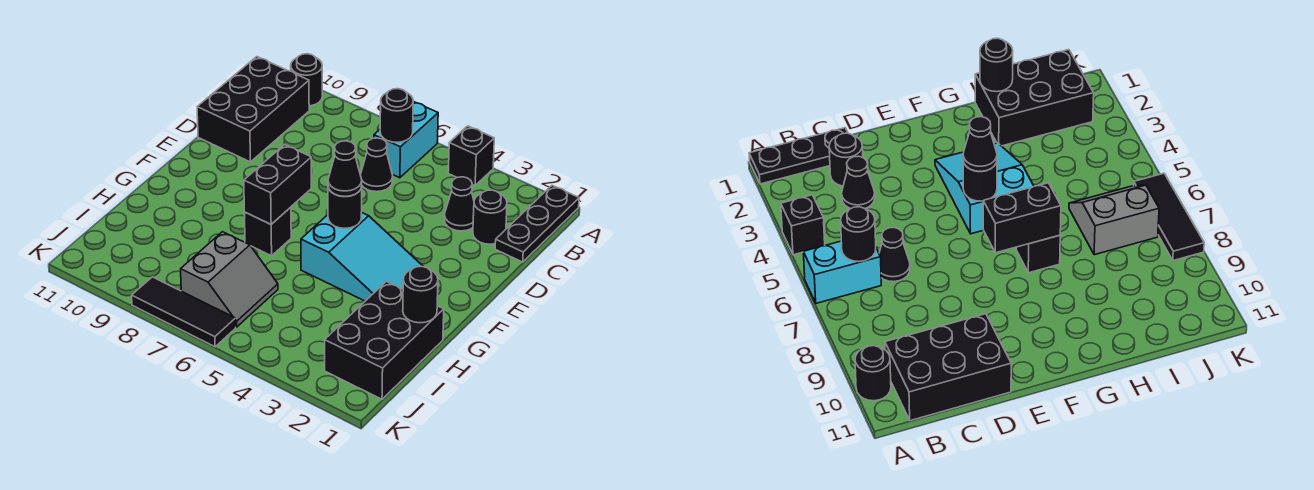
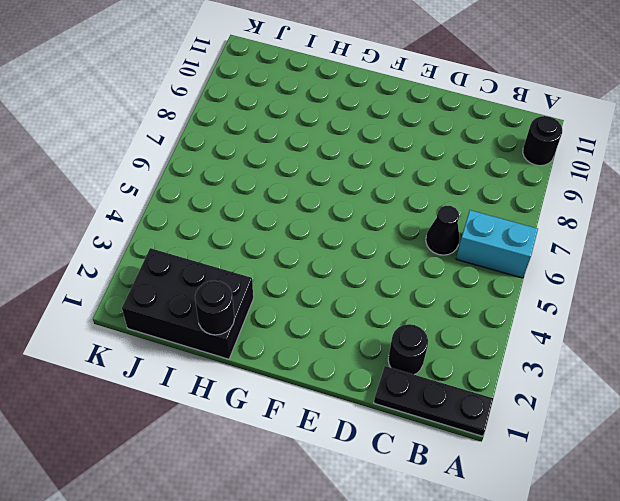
none -> black brick A4 level 1
none -> black brick B10:D11 level 1
none -> black cone C3 level 1

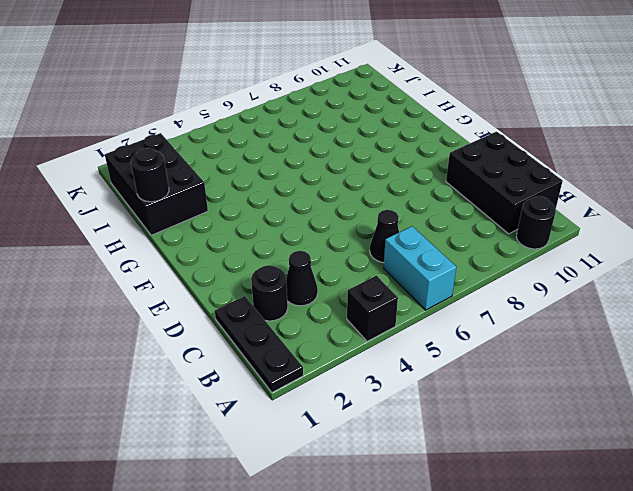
none -> cyan slope F3:G5 level 1 top 5
none -> black brick G7 level 1
none -> grey slope I6:J7 level 1 top 7

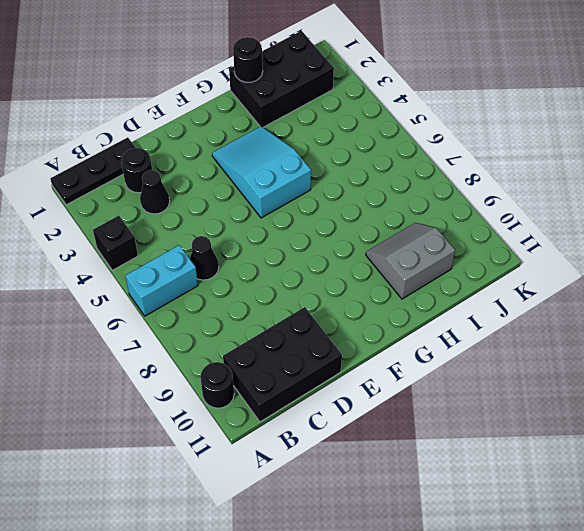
grey slope H9:I10 level 1 top 10 -> grey slope I6:J7 level 1 top 7
none -> black brick G7 level 1
none -> black tile K6:K8 level 1
none -> black round brick B6 level 2

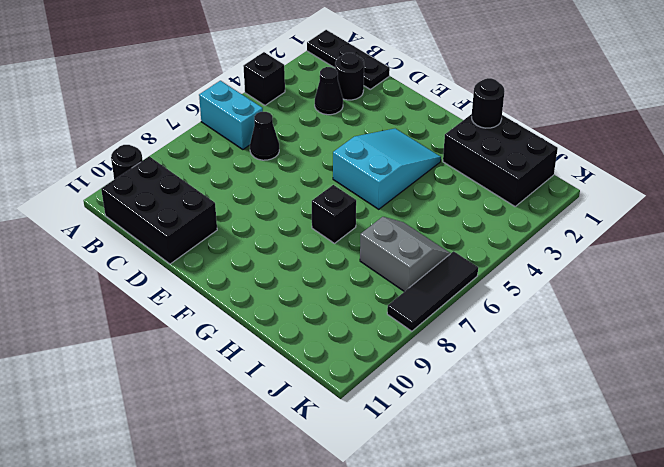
none -> black round brick B6 level 2
none -> black round brick F5 level 2
none -> black brick F7:G7 level 2

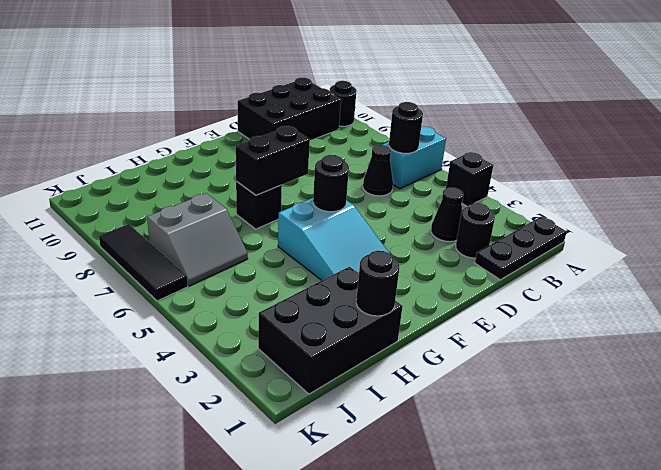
none -> black cone F5 level 3

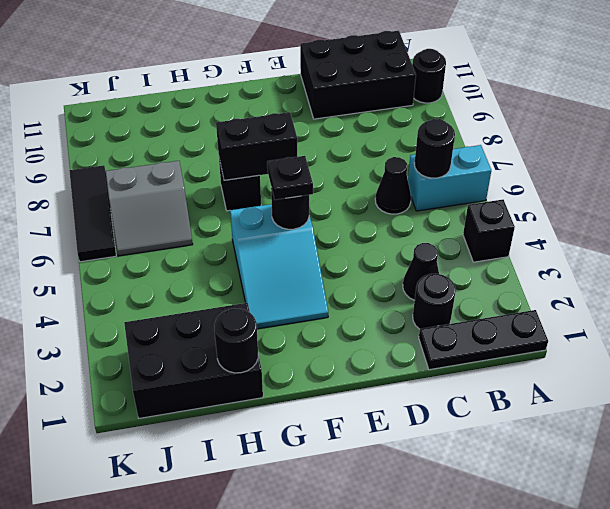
black plate F5 level 3 -> black cone F5 level 3

